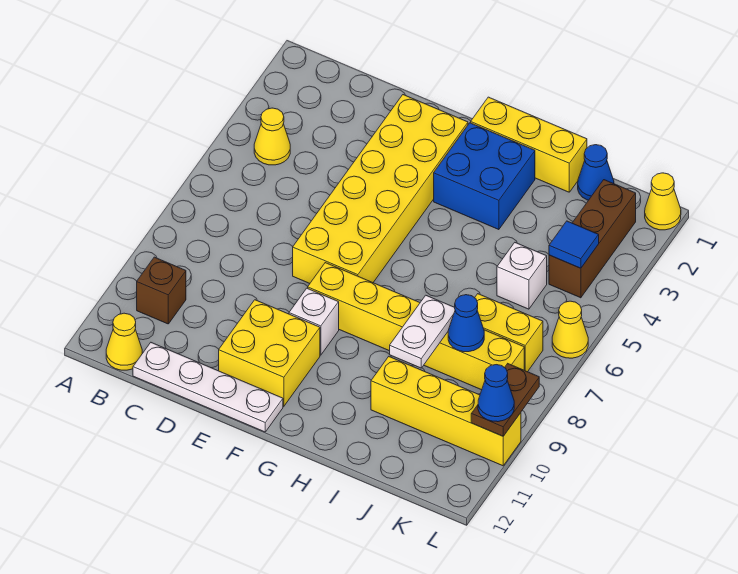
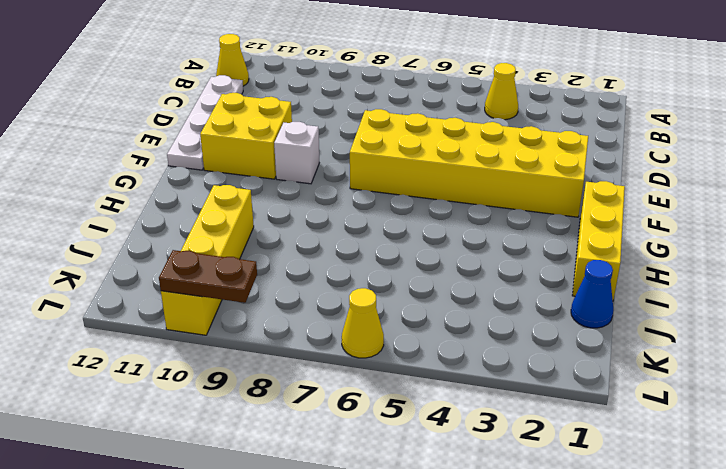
none -> brown brick B10 level 1
none -> yellow brick F8:K8 level 1
none -> blue brick G2:H3 level 1

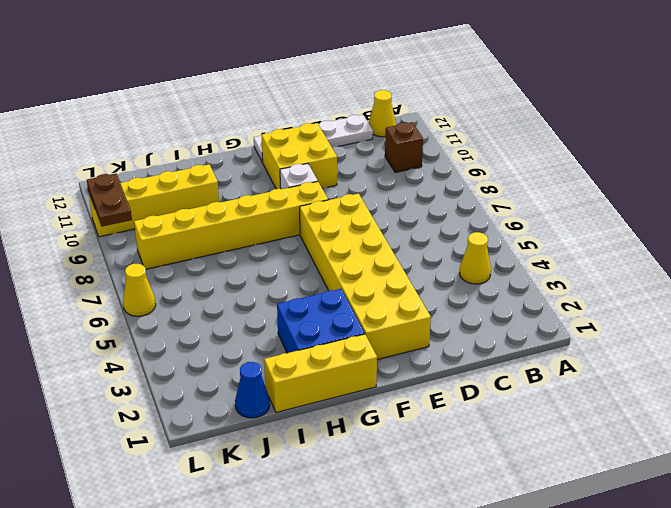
none -> white brick J5 level 1
none -> yellow brick J7:K7 level 1
none -> brown brick K2:K4 level 1

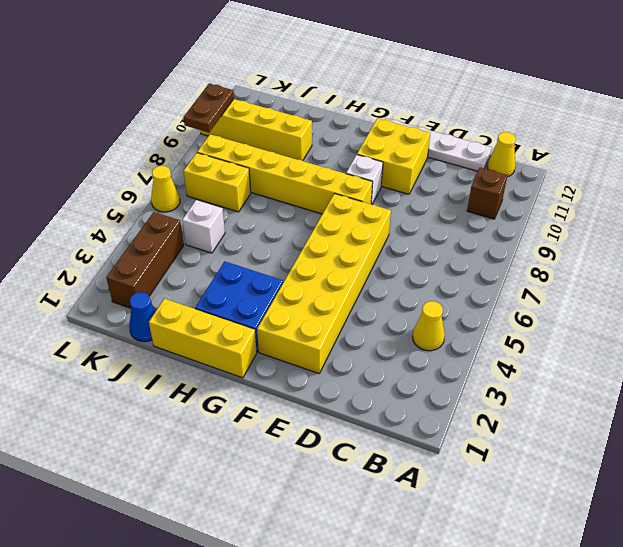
none -> yellow cone L1 level 1
none -> white plate I8:I9 level 2
none -> blue cone J8 level 2

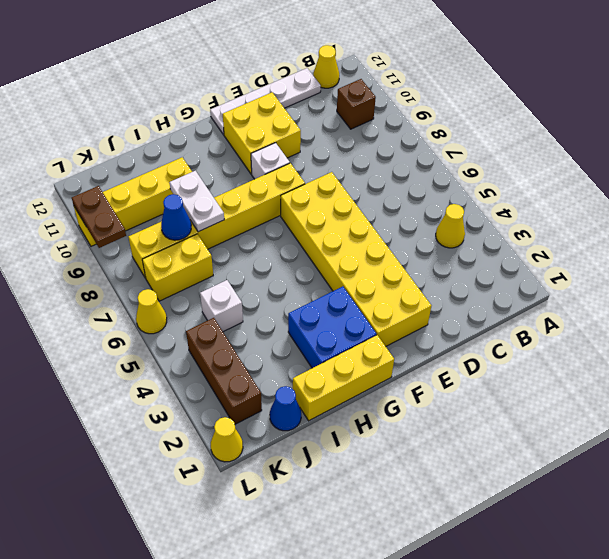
none -> blue tile K4 level 2
none -> blue cone L10 level 3

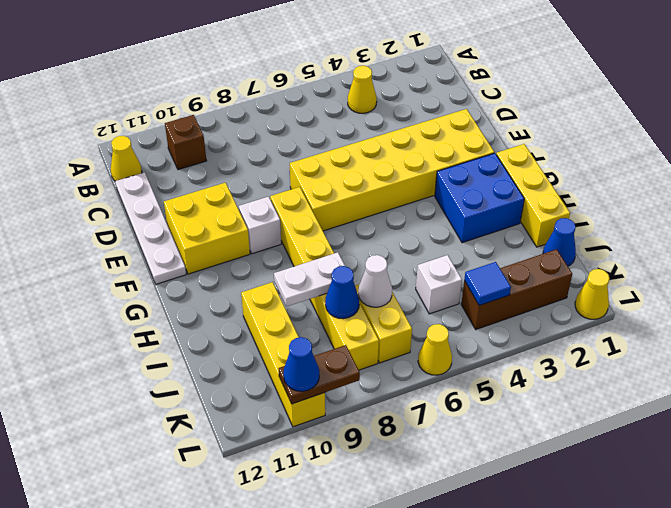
white cone J7 level 2 -> none

